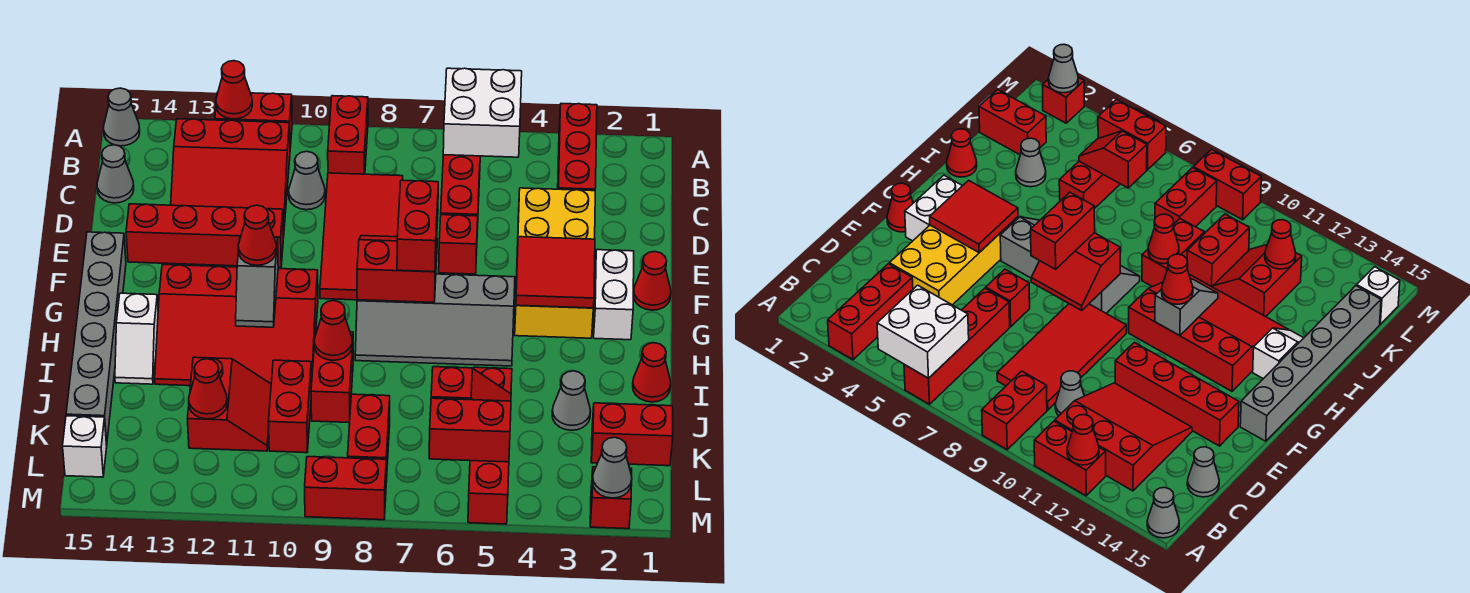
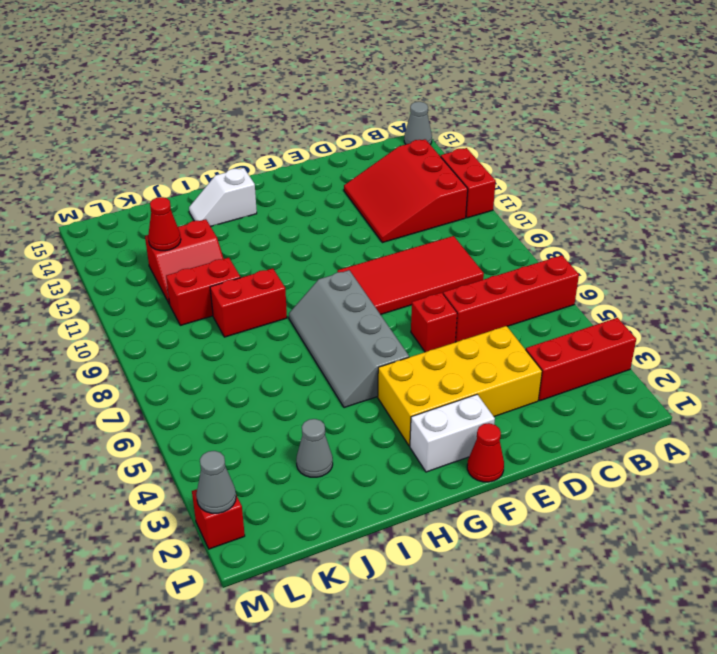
none -> red brick A9:B9 level 1
none -> grey cone C10 level 1
none -> grey cone C15 level 1
none -> red brick E11:E14 level 1

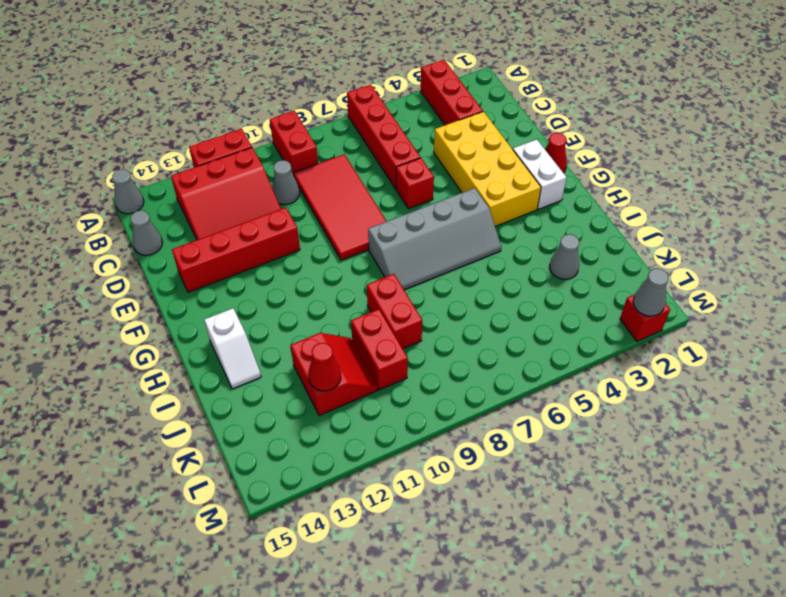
none -> grey brick F15:K15 level 1
none -> red slope G10:I13 level 1 top G
none -> red cone I1 level 1
none -> red brick J5:M5 level 1

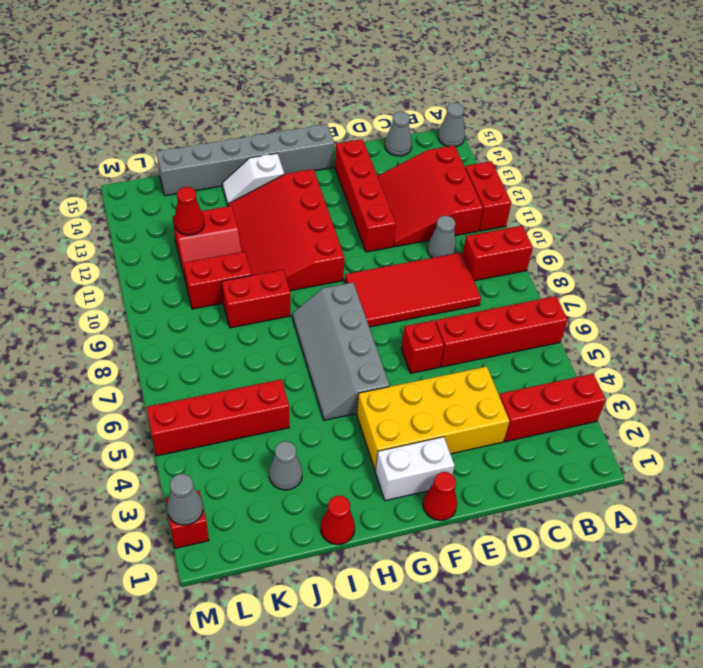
none -> red brick K1:K2 level 1
none -> red brick K8:L8 level 1
none -> white brick L15 level 1
none -> red brick M8:M9 level 1

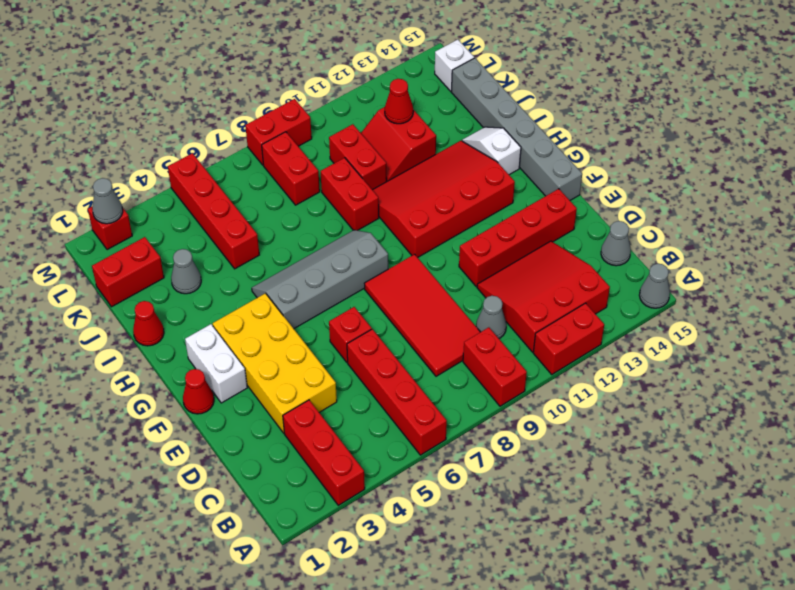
none -> white brick A5:B6 level 2
none -> red cone A12 level 2
none -> red tile F3:G4 level 2
none -> red slope F7:G8 level 2 top G

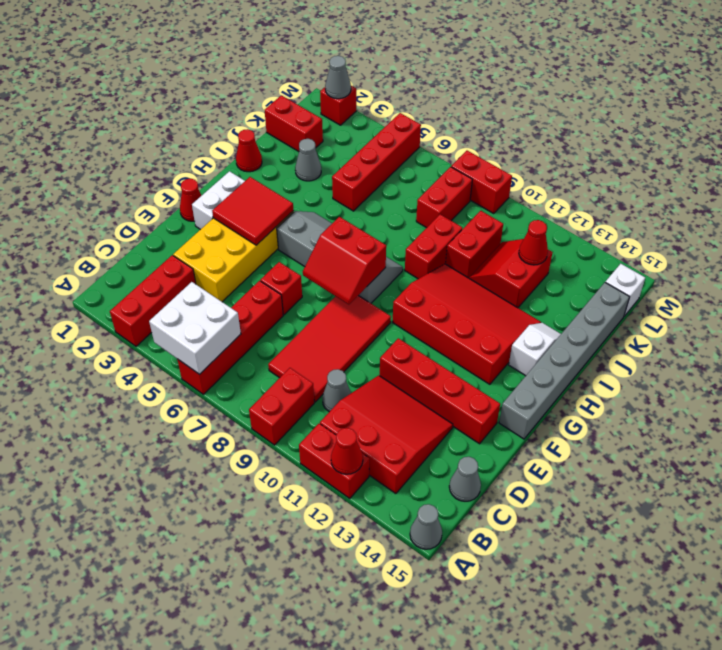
none -> grey slope G11:H11 level 2 top G
none -> red cone I9 level 2
none -> red slope K5:K6 level 2 top 6
none -> red brick L5:L6 level 2

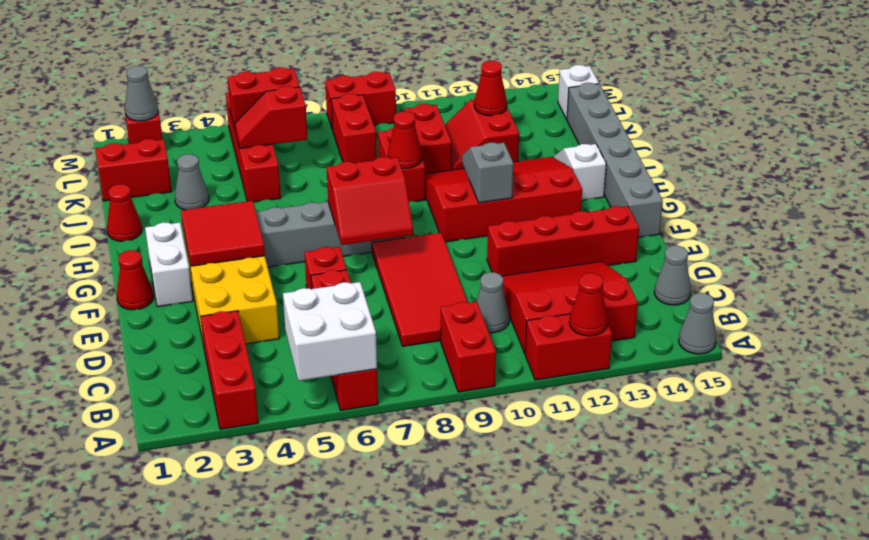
none -> red brick F7:G7 level 3
none -> red cone G11 level 3

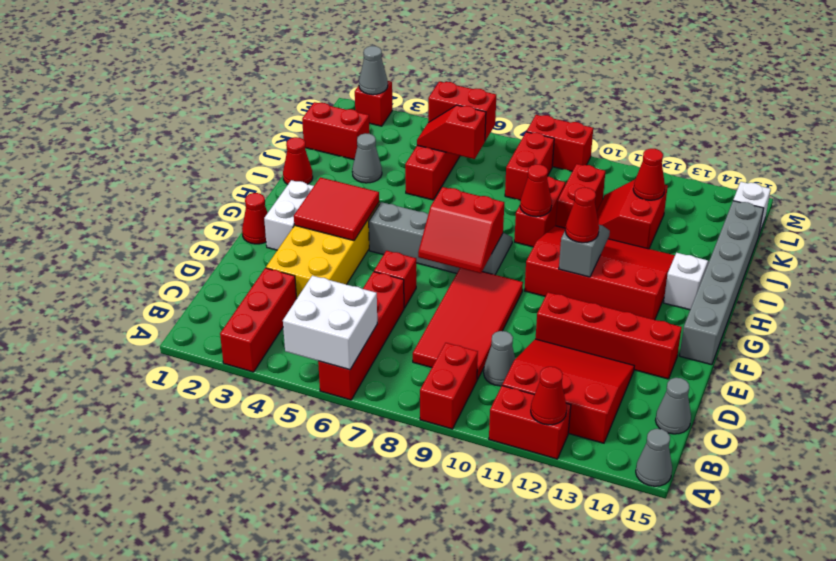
none -> red brick F7:G7 level 3

